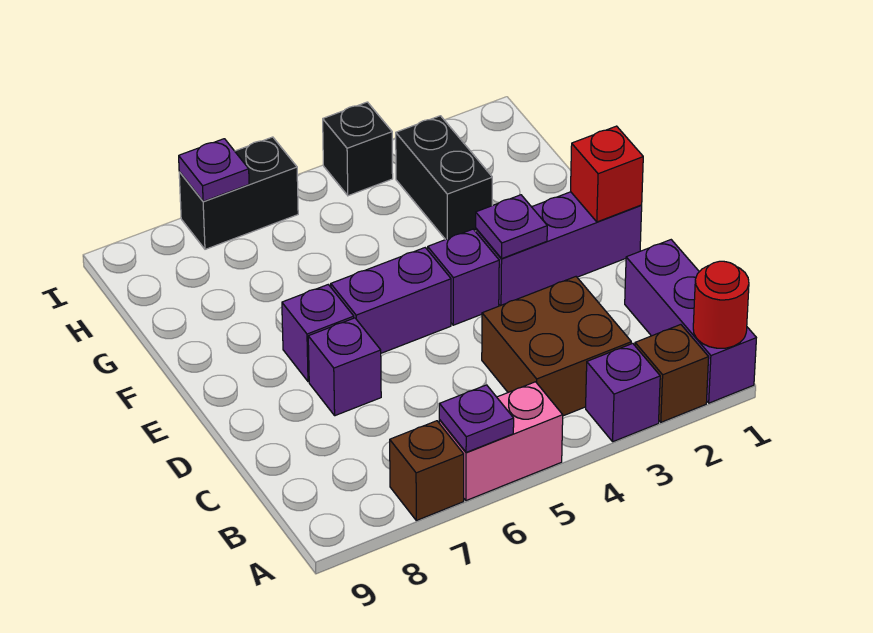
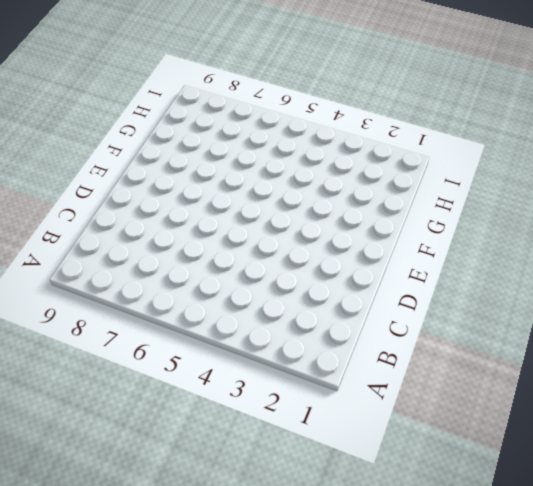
none -> purple brick A1:C1 level 1
none -> brown brick A2 level 1
none -> purple brick A3 level 1

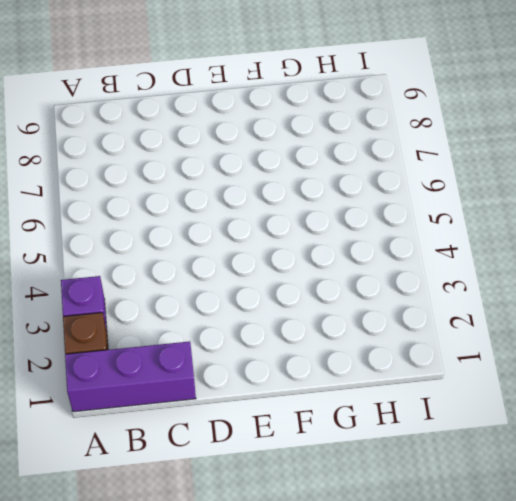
none -> pink brick A5:A6 level 1
none -> brown brick A7 level 1
none -> brown brick B3:C4 level 1

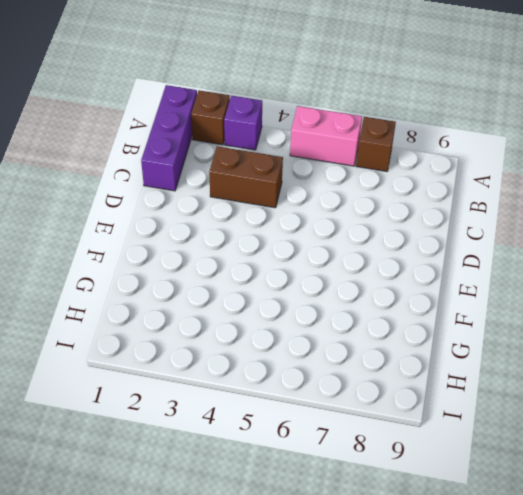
brown brick C3:C4 level 1 -> brown brick B3:C4 level 1
none -> purple brick D7 level 1
none -> purple brick E1:E3 level 1
none -> purple brick E4 level 1

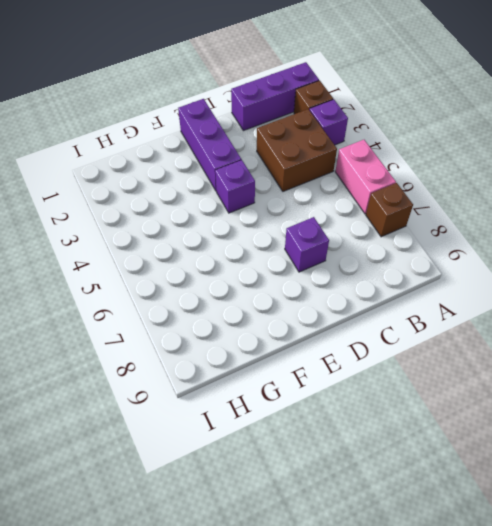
none -> purple brick E5:E6 level 1
none -> purple brick E7 level 1
none -> black brick G3:H3 level 1

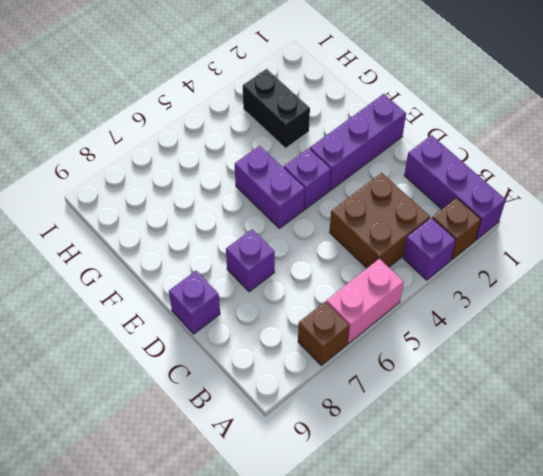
purple brick D9 level 1 -> purple brick E7 level 1
purple brick E5:F5 level 1 -> purple brick E5:E6 level 1
none -> black brick I4 level 1
none -> black brick I6:I7 level 1
none -> red round brick A1 level 2

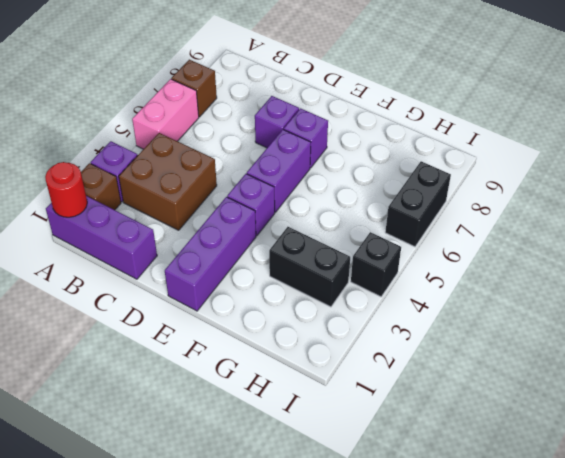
none -> purple plate A6 level 2
none -> red brick E1 level 2
none -> purple plate E3 level 2

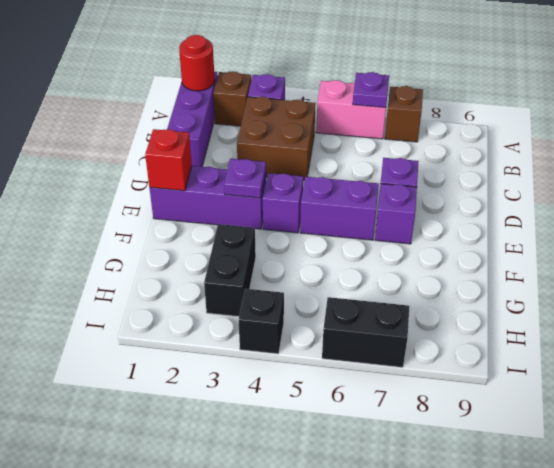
none -> purple plate I7 level 2

